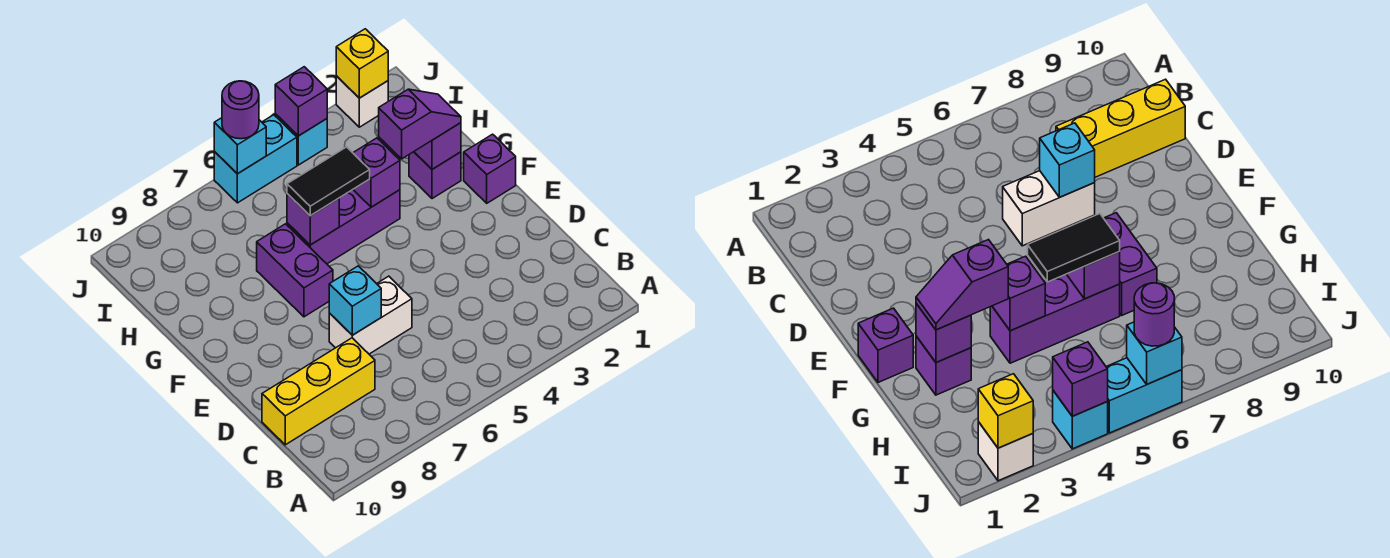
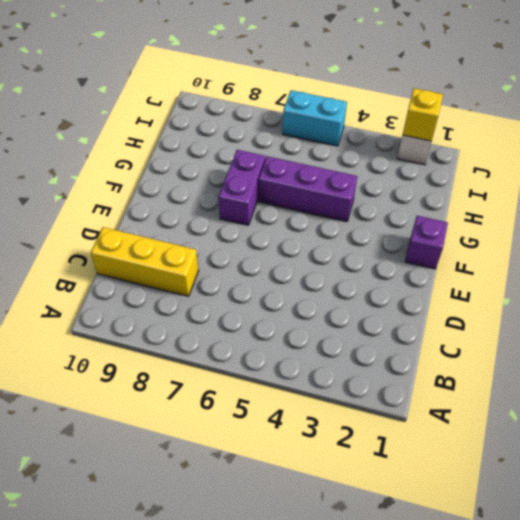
none -> white brick D6:D7 level 1
none -> purple brick G2 level 1
none -> cyan brick J4 level 1

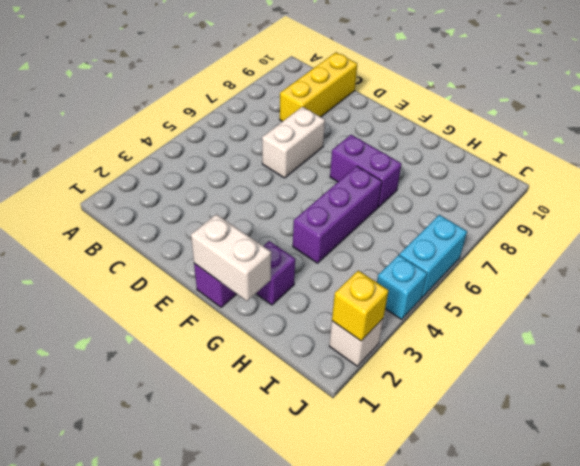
white brick F1:G1 level 2 -> none
none -> cyan brick D7 level 2
none -> purple brick G2 level 2
none -> purple brick G4 level 2

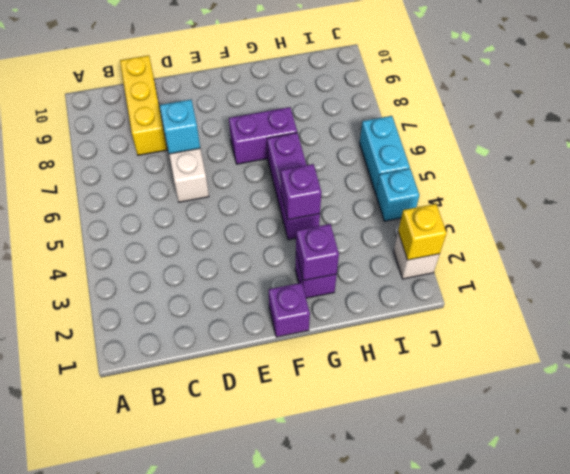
none -> purple brick G6 level 2
none -> purple brick J4 level 2
none -> cyan brick J6 level 2

